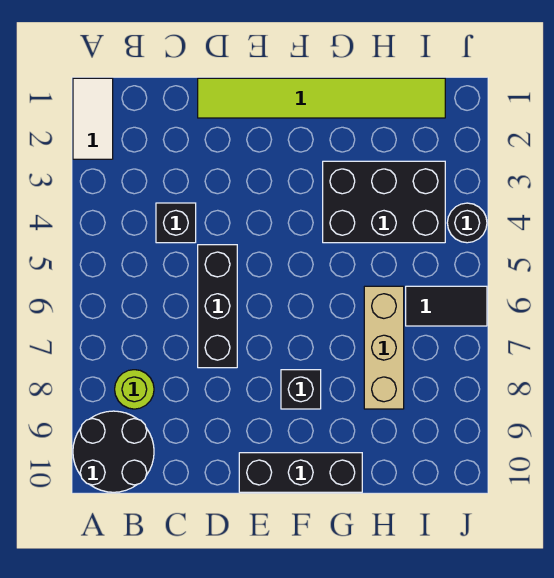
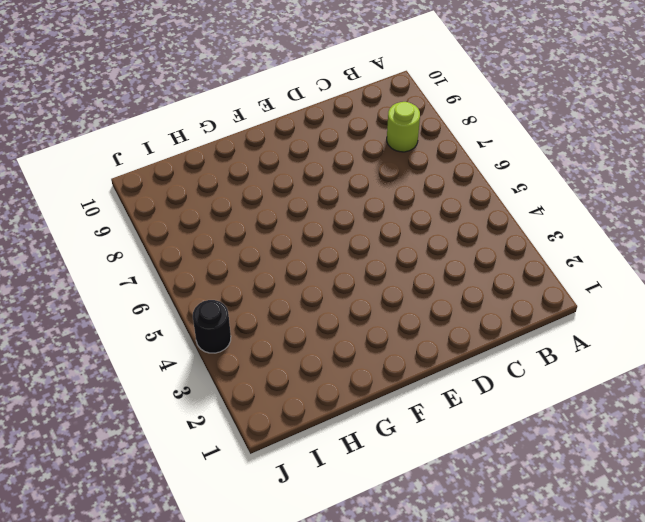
none -> white tile A1:A2 level 1
none -> black round brick A9:B10 level 1
none -> black brick C4 level 1

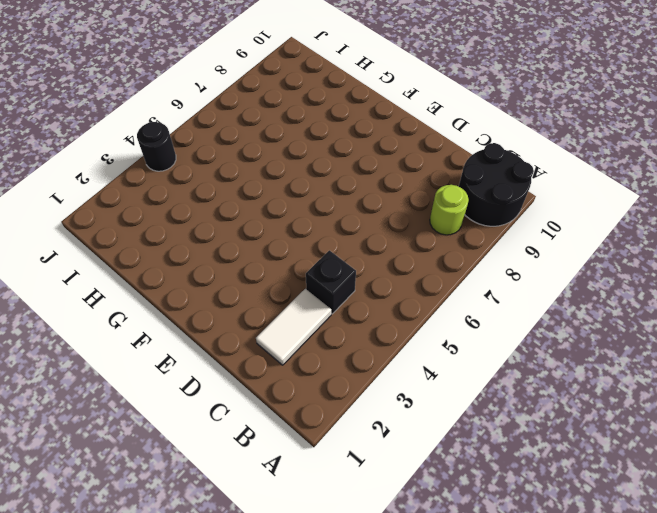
white tile C2:C3 level 1 -> white tile A1:A2 level 1
none -> lime tile D1:I1 level 1
none -> black brick D5:D7 level 1
none -> black brick E10:G10 level 1

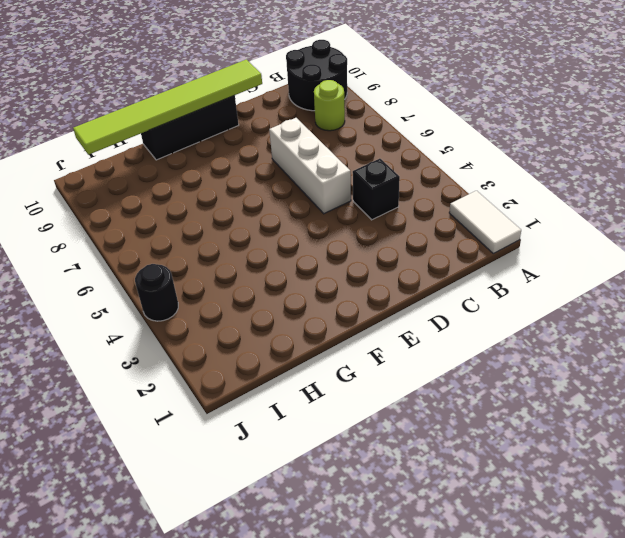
white brick D5:D7 level 1 -> black brick D5:D7 level 1
lime tile D10:I10 level 2 -> lime tile D1:I1 level 1
none -> black brick F8 level 1
none -> black brick G3:I4 level 1
none -> tan brick H6:H8 level 1

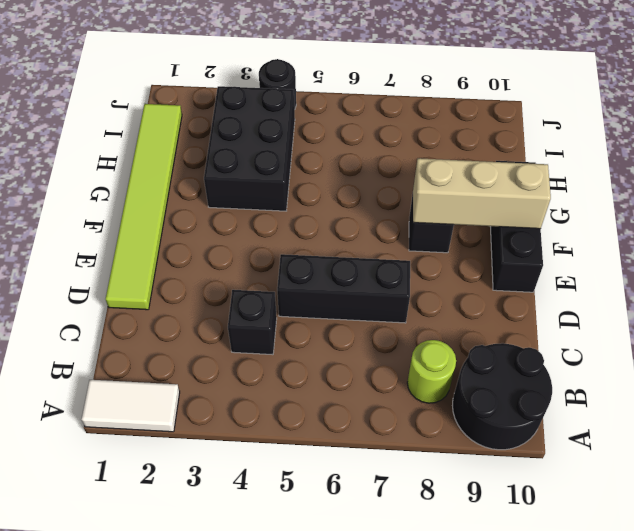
tan brick F8:F10 level 2 -> tan brick H6:H8 level 1
none -> black tile I6:J6 level 1

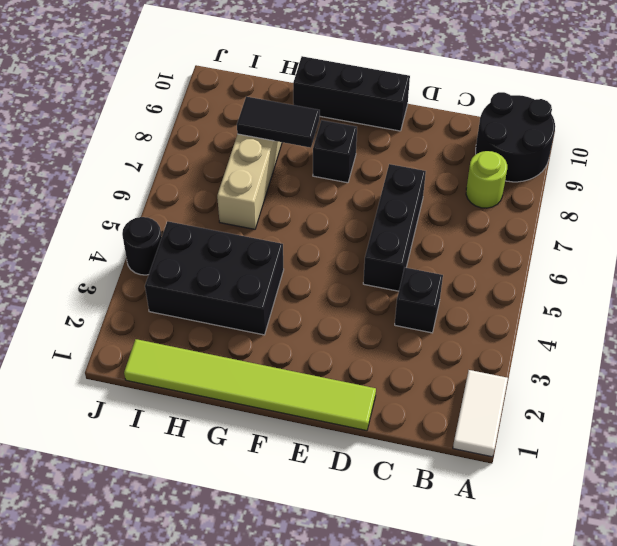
black tile G8:H8 level 2 -> black tile I6:J6 level 1

